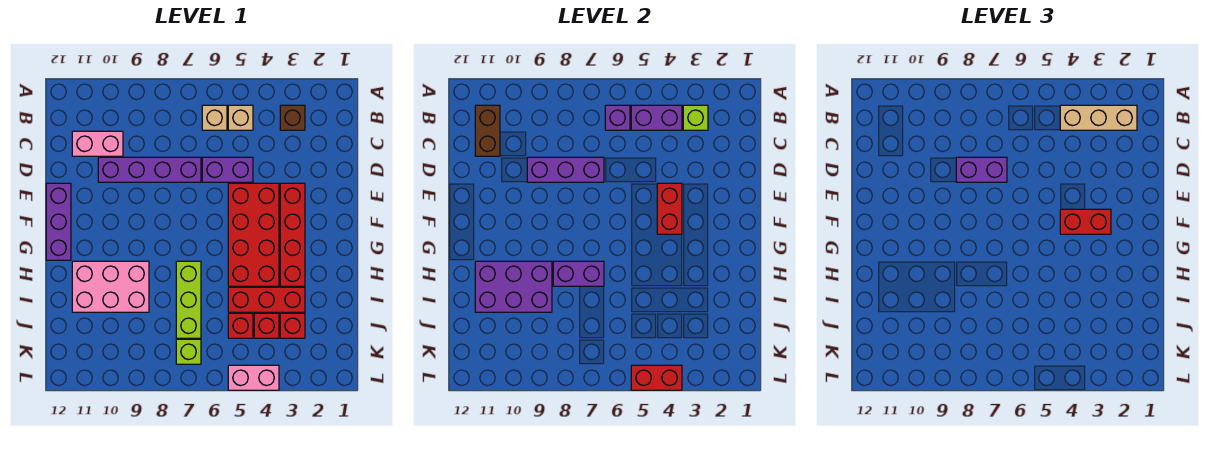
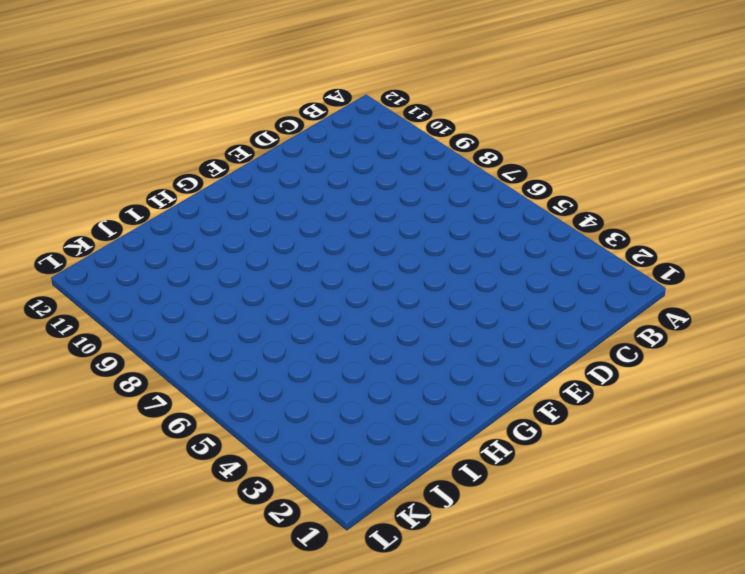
none -> brown brick B3 level 1
none -> tan brick B5 level 1
none -> tan brick B6 level 1

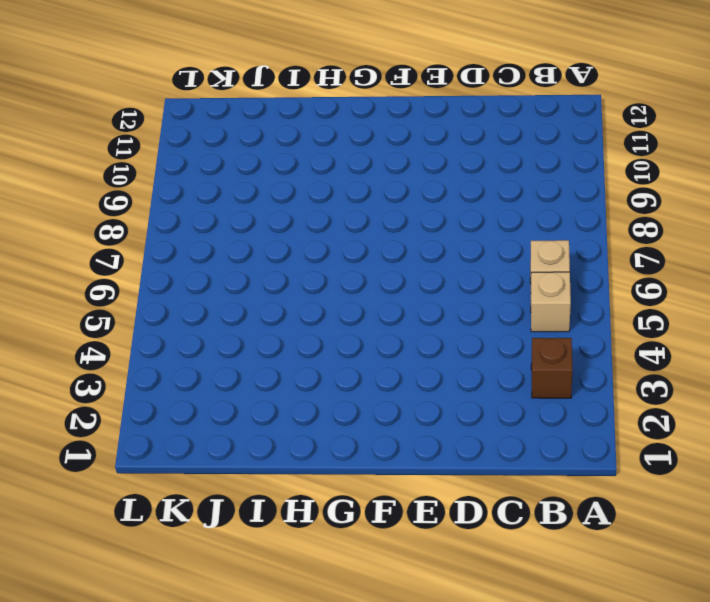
none -> pink brick C10:C11 level 1
none -> purple brick D5:D6 level 1
none -> purple brick D7:D10 level 1

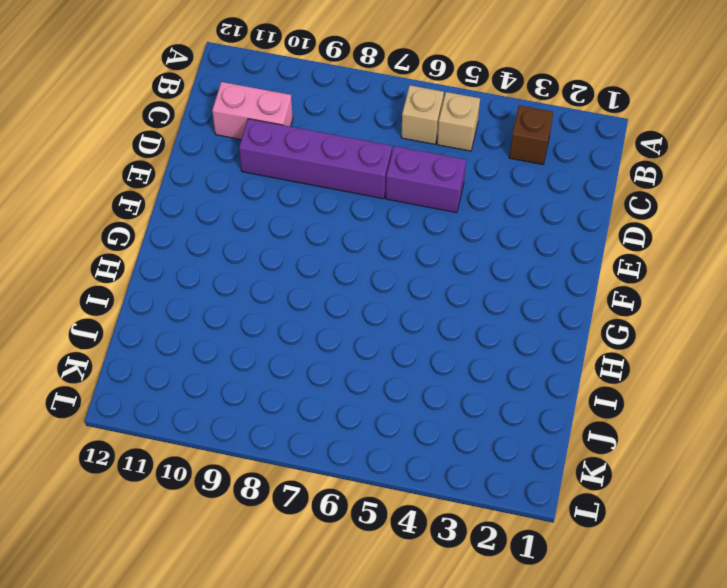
none -> red brick E3:H3 level 1
none -> red brick E4:H5 level 1
none -> purple brick E12:G12 level 1

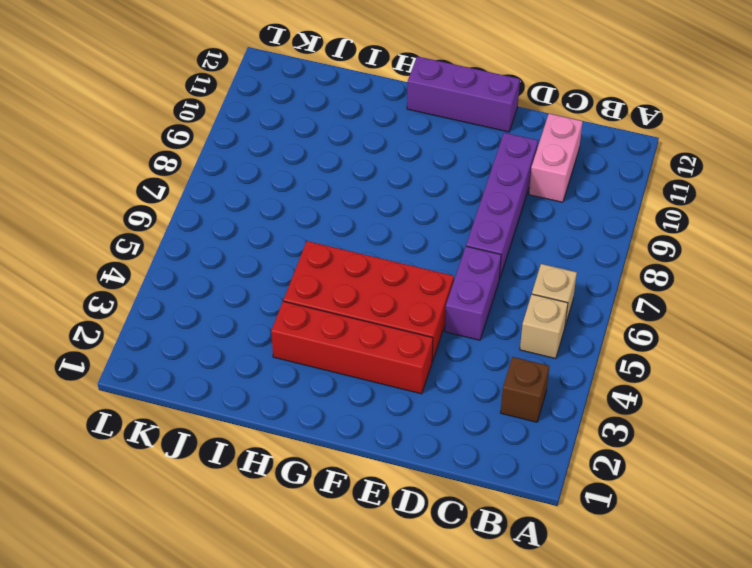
none -> lime brick H7:J7 level 1
none -> pink brick H9:I11 level 1
none -> red brick I3:I5 level 1

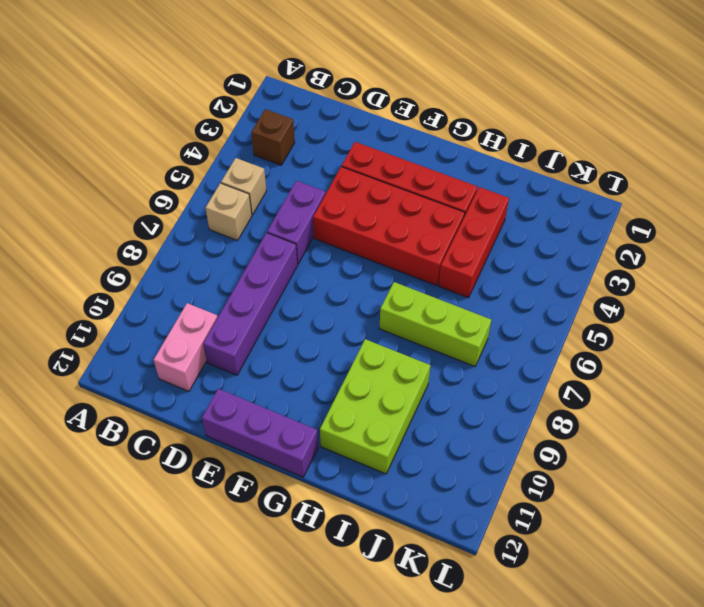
lime brick H9:I11 level 1 -> pink brick H9:I11 level 1
none -> red brick J3 level 1
none -> red brick J4 level 1
none -> red brick J5 level 1

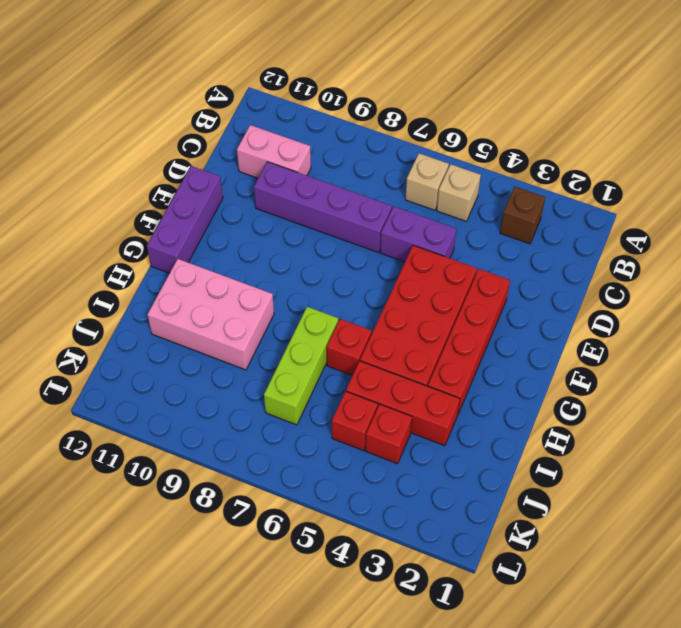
red brick H6 level 1 -> red brick J3 level 1
none -> lime brick K7 level 1
none -> pink brick L4:L5 level 1
none -> lime brick B3 level 2

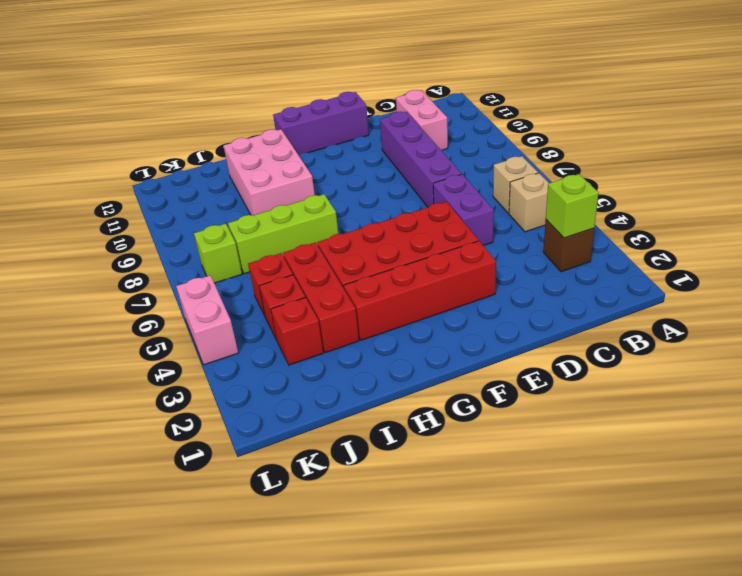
none -> purple brick B4:B5 level 2
none -> purple brick B6 level 2
none -> brown brick B11:C11 level 2

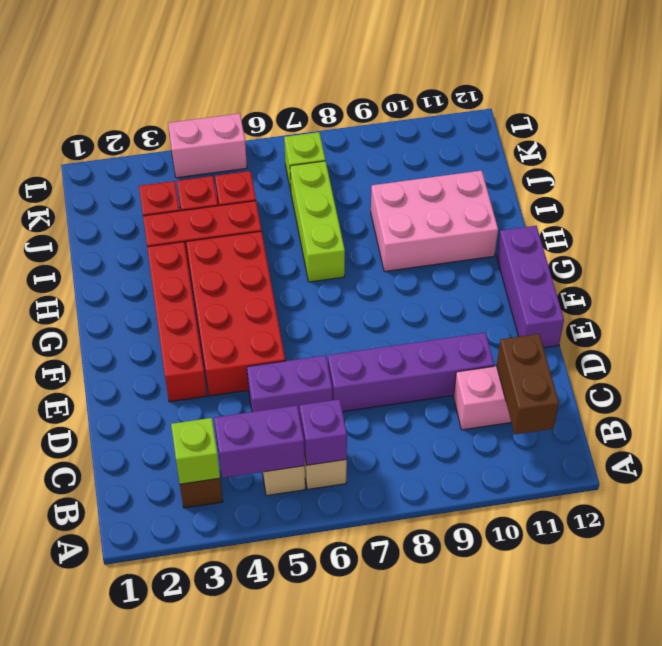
none -> purple brick D7:D9 level 2
none -> red brick E4:F4 level 2
none -> purple brick H7:H8 level 2

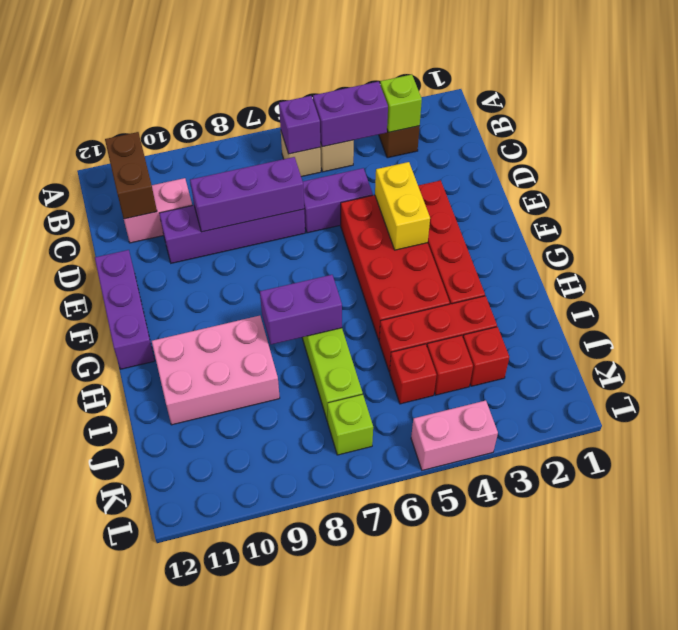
yellow brick E4:F4 level 2 -> red brick E4:F4 level 2
none -> purple brick H9:I11 level 2
none -> red brick L4:L5 level 2
none -> tan brick B2:B4 level 3

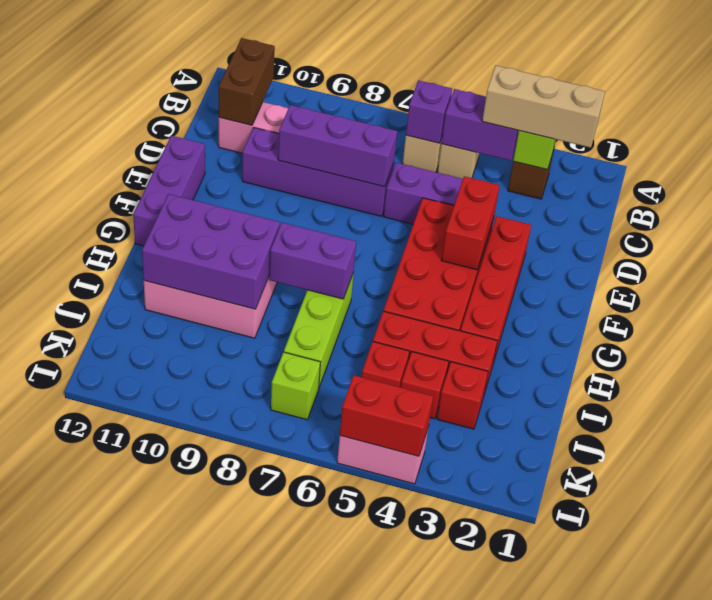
none -> purple brick D7:D8 level 3
none -> red brick F3:F4 level 3

